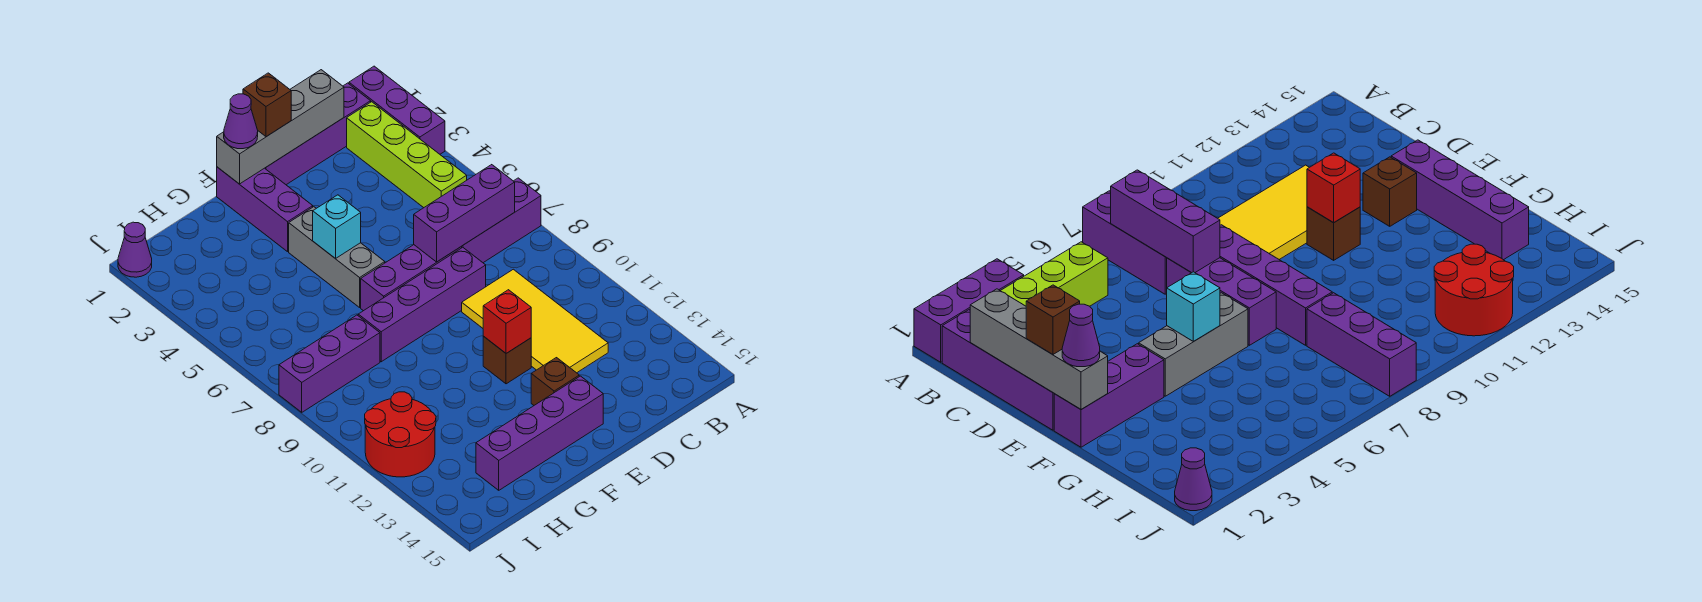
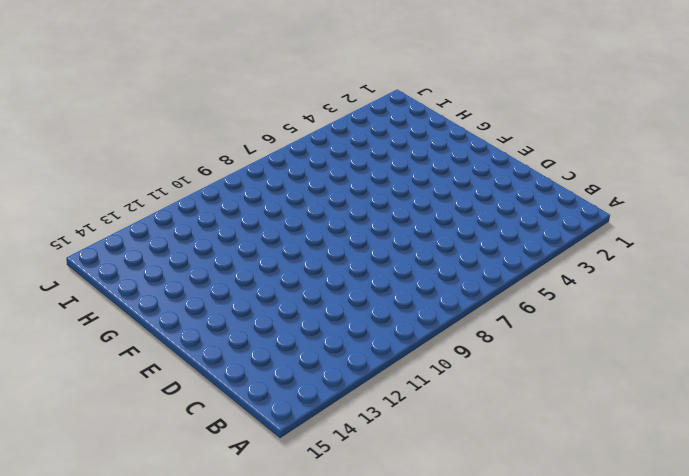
none -> purple brick A1:A3 level 1
none -> purple brick A7:C7 level 1
none -> purple brick B1:E1 level 1

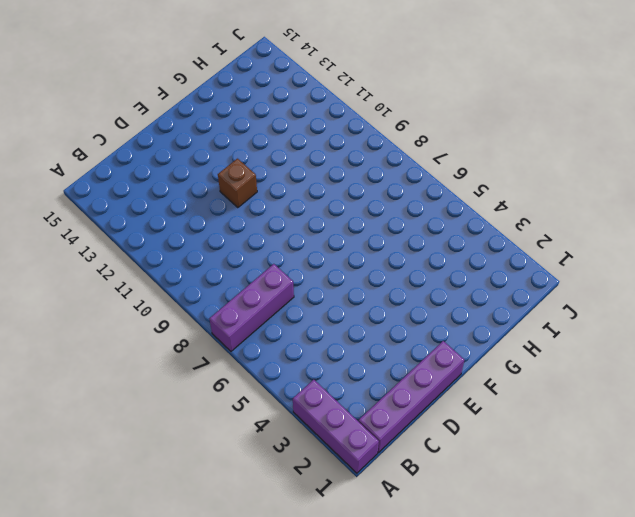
none -> lime brick B2:B5 level 1
none -> yellow tile C9:D12 level 1
none -> purple brick D7:F7 level 1

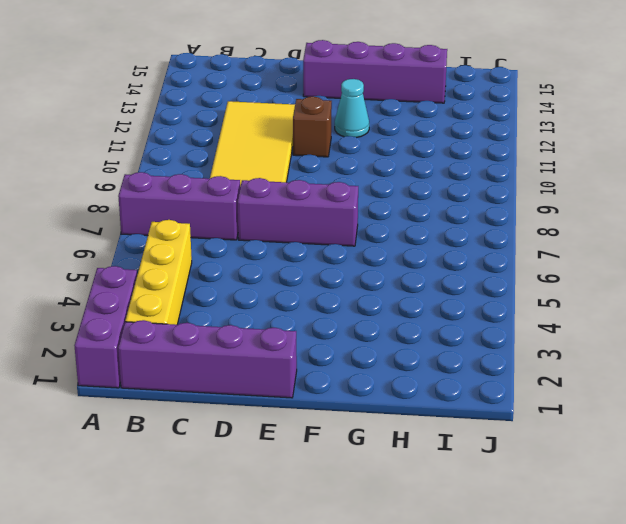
yellow brick B2:B5 level 1 -> lime brick B2:B5 level 1
cyan cone F12 level 1 -> none
none -> purple brick D8:G8 level 1
none -> brown brick E13 level 1
none -> purple brick F1:F3 level 1

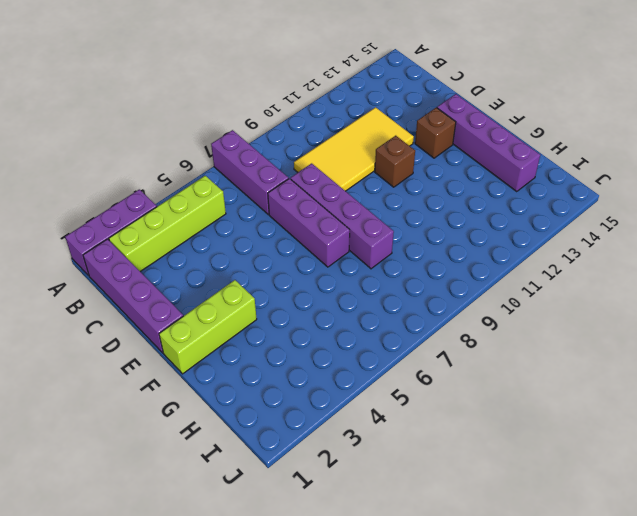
lime brick F1:F3 level 1 -> purple brick F1:F3 level 1
none -> grey brick F4:F6 level 1
none -> purple brick H8:J8 level 1
none -> red round brick I11:J12 level 1

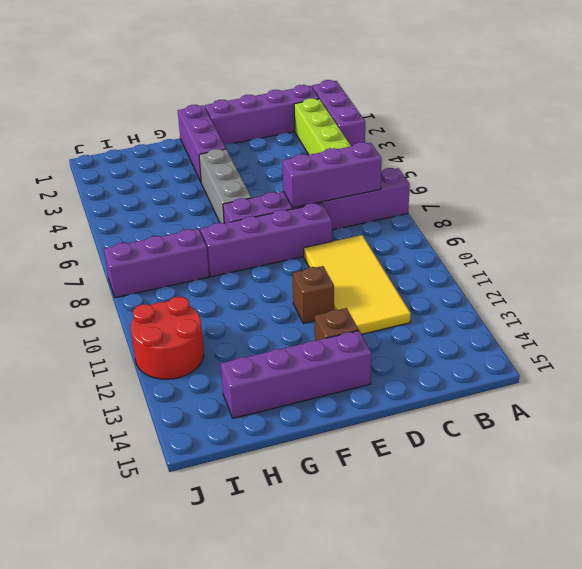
none -> purple cone J1 level 1
none -> grey brick C1:F1 level 2
none -> red brick E11 level 2

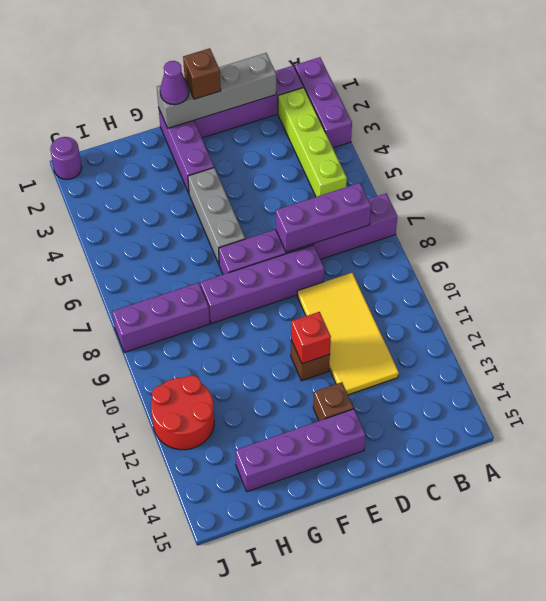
purple round brick J1 level 1 -> purple cone J1 level 1
none -> cyan brick F5 level 2

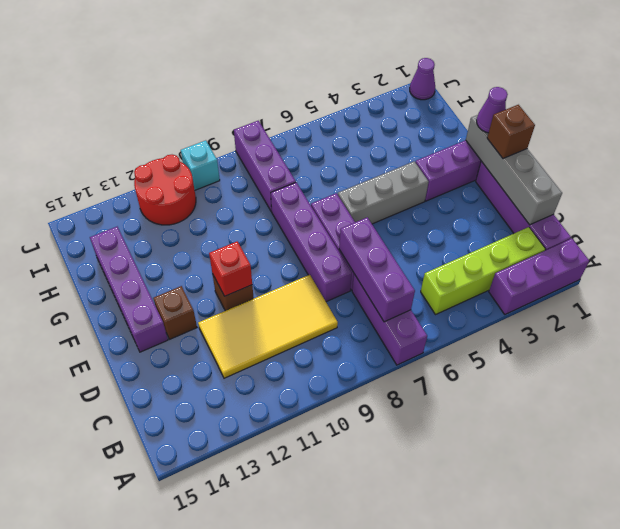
cyan brick J10 level 1 -> cyan brick F5 level 2

